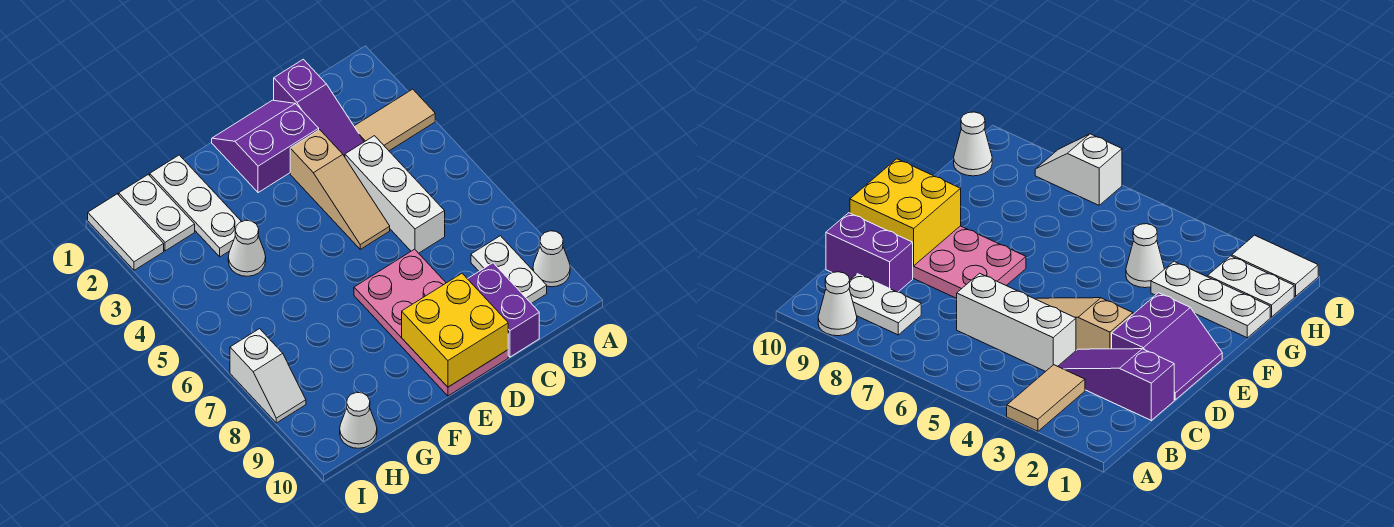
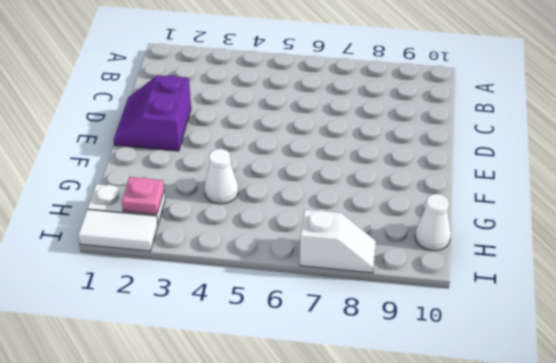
pink plate H2 level 2 -> none
none -> tan tile A3:B3 level 1
none -> white cone A9 level 1
none -> white plate B8:B9 level 1

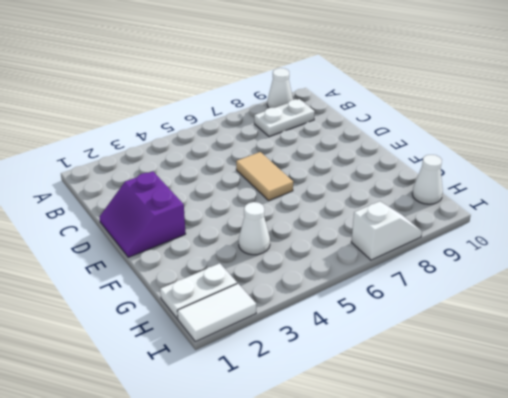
tan tile D6:E6 level 1 -> tan tile A3:B3 level 1
none -> purple slope C1:C3 level 1 top 1
none -> white brick C4:C6 level 1
none -> purple brick C9:C10 level 1

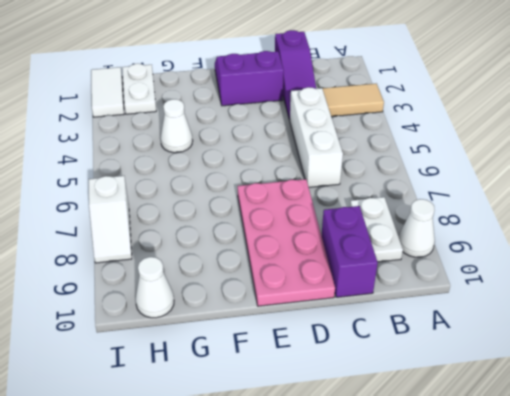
none -> tan slope D3:D5 level 1 top 3
none -> white plate G1:G3 level 1
none -> yellow brick D9:E10 level 2

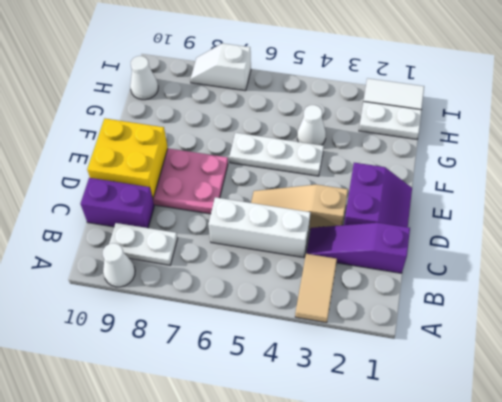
white plate F4:F6 level 1 -> white plate G1:G3 level 1

